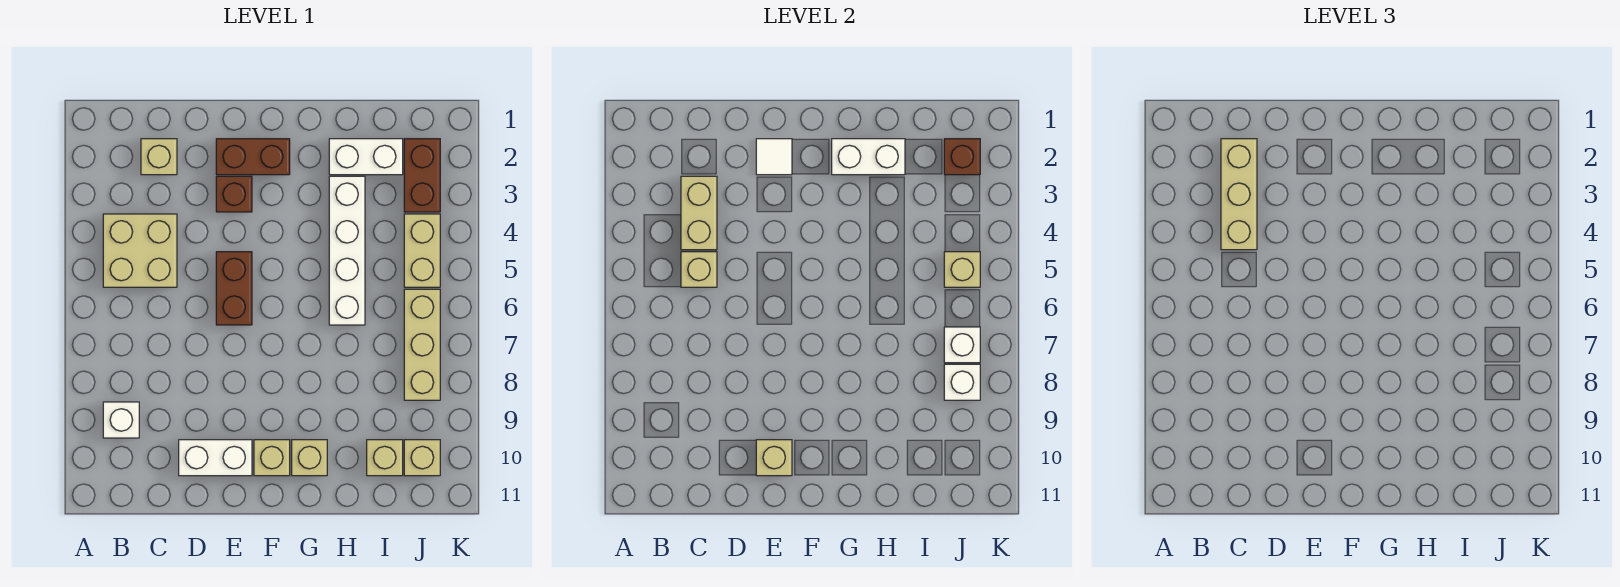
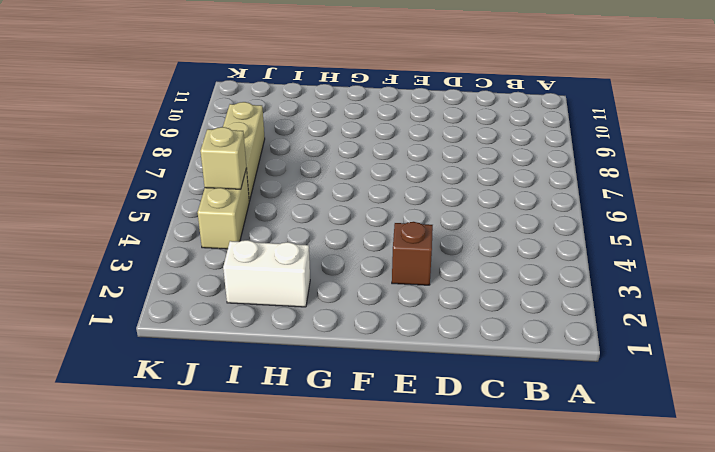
none -> tan brick B4:C5 level 1
none -> white brick B9 level 1
none -> tan brick C2 level 1

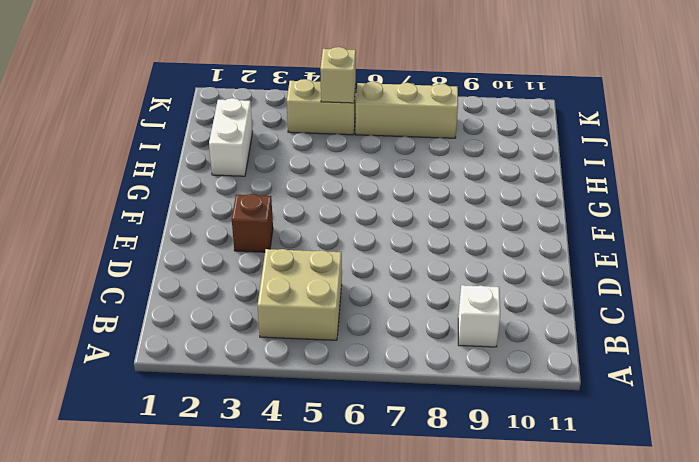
none -> tan brick C2 level 1
none -> white brick D10:E10 level 1
none -> brown brick E2:F2 level 1

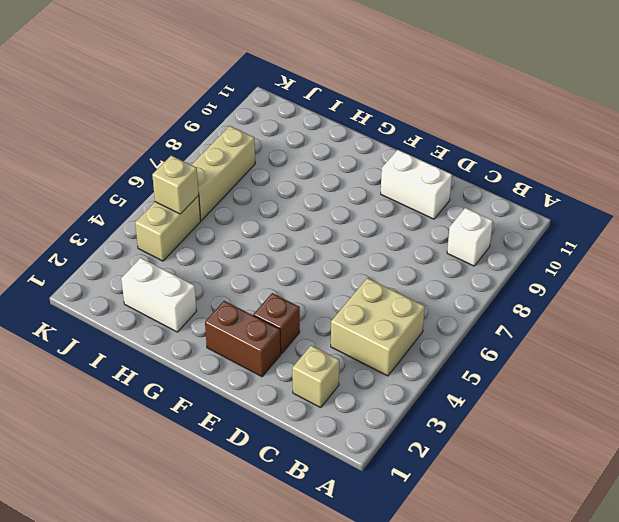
none -> brown brick E5:E6 level 1
none -> tan brick F10 level 1
none -> tan brick G10 level 1

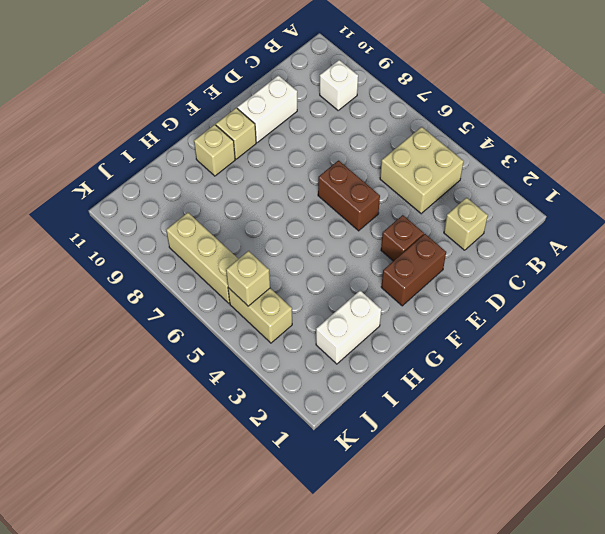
none -> white brick H3:H6 level 1
none -> tan brick I10 level 1
none -> brown brick J2:J3 level 1

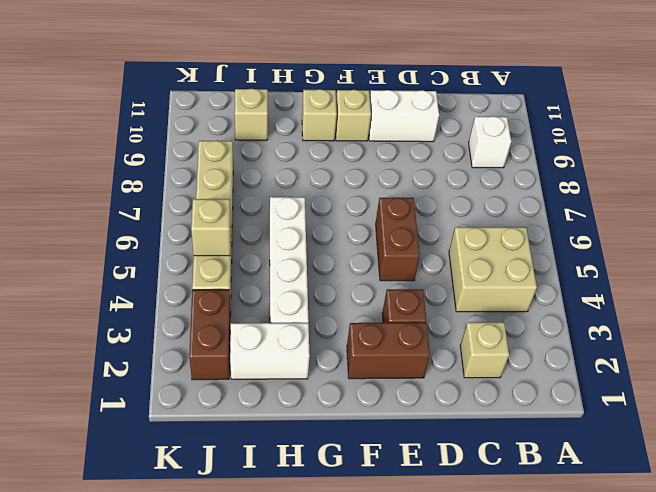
none -> tan brick J10 level 1
none -> tan brick C3:C4 level 2
none -> tan brick C5 level 2

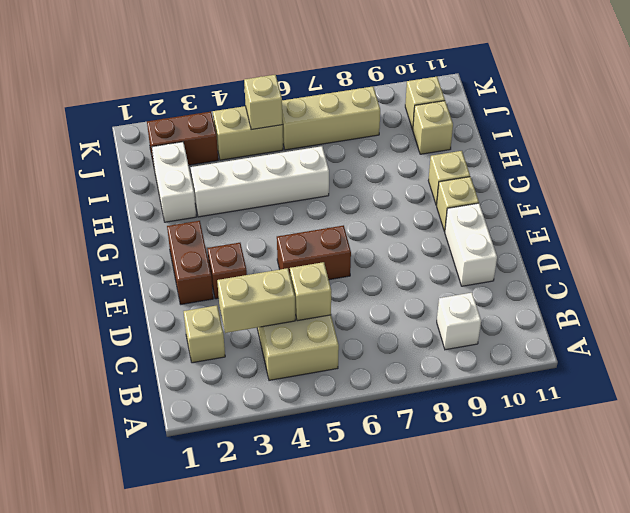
none -> white tile E2 level 2
none -> tan brick E10 level 2
none -> white brick G2:H2 level 2

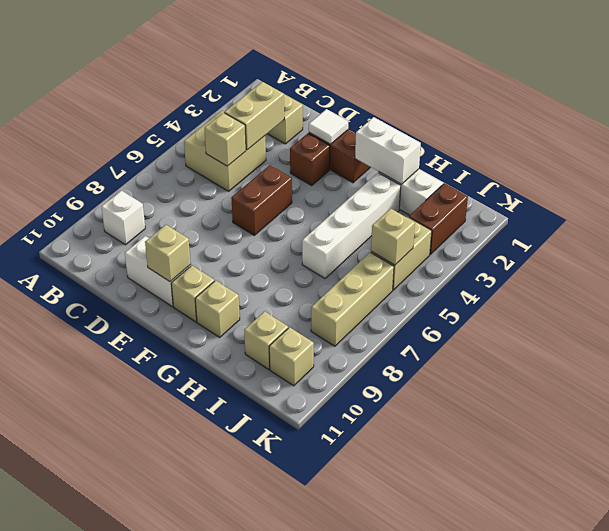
none -> brown brick J2 level 2
none -> white brick J7 level 2
none -> white brick J8 level 2

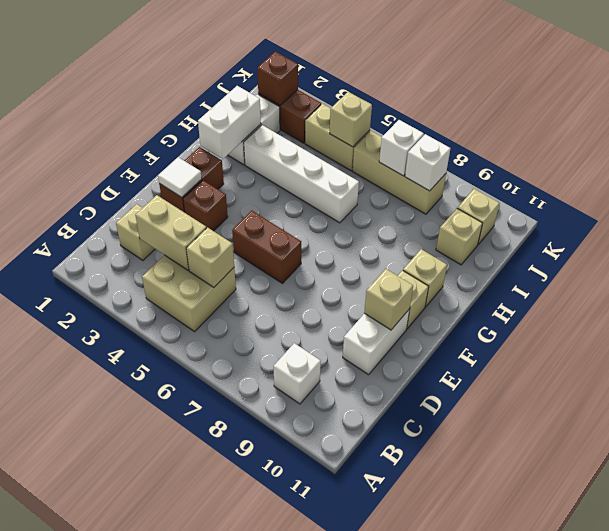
none -> tan brick C2:C4 level 3

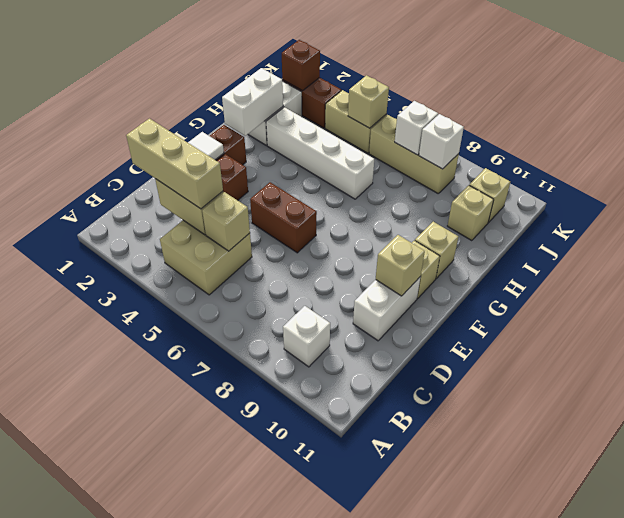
none -> tan brick C2 level 1

